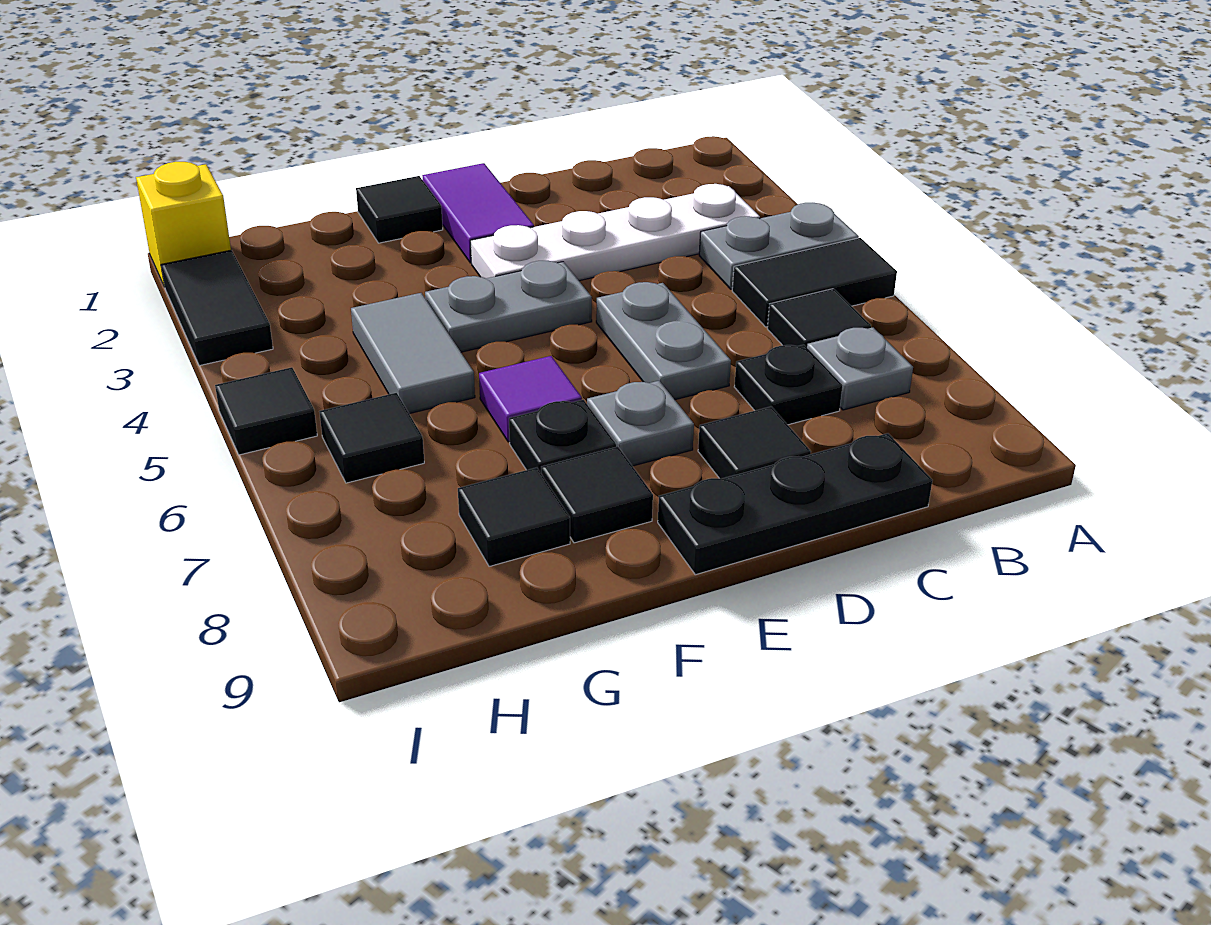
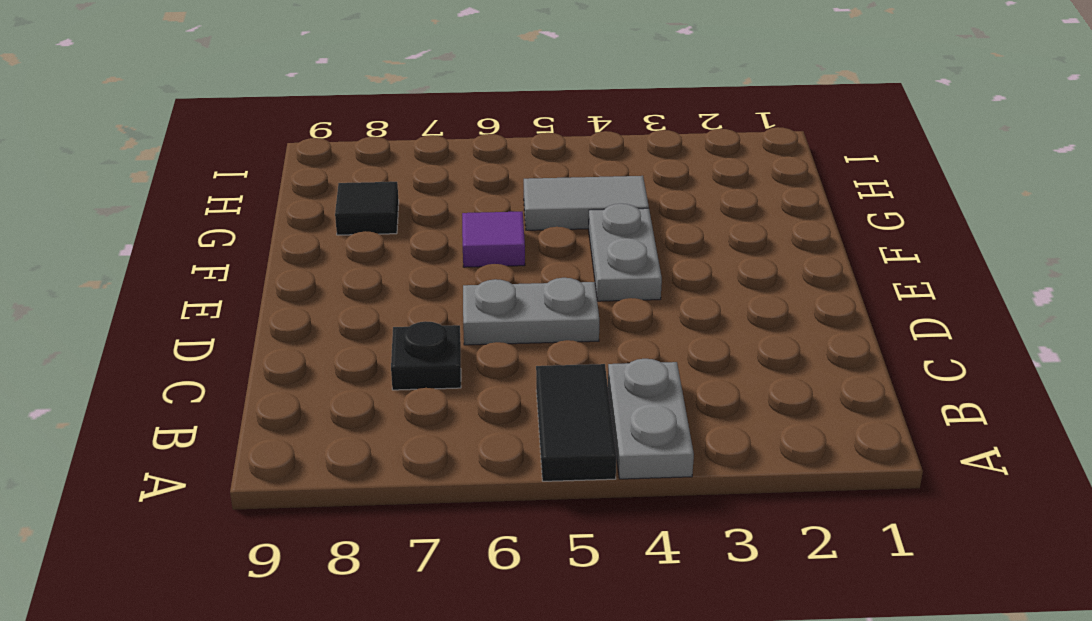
none -> white plate B3:E3 level 1
none -> black tile B6 level 1
none -> grey plate B7 level 1

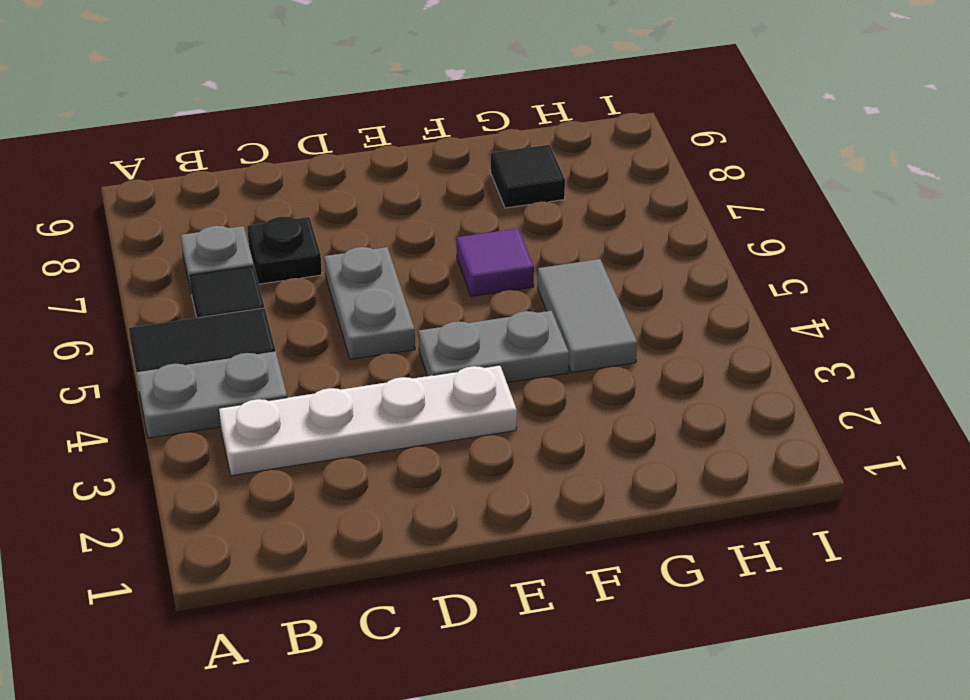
none -> black plate C9:E9 level 1
none -> black tile D8 level 1
none -> purple tile E1:E2 level 1

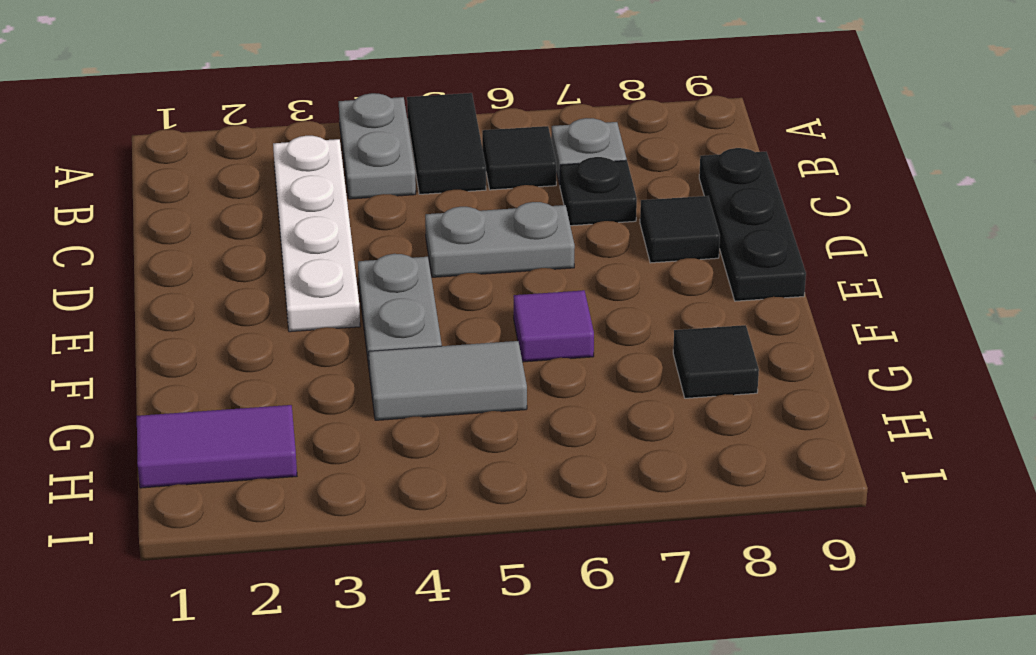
purple tile H1:H2 level 1 -> purple tile E1:E2 level 1
none -> grey plate E7 level 1
none -> black tile F1 level 1
none -> black plate F7 level 1

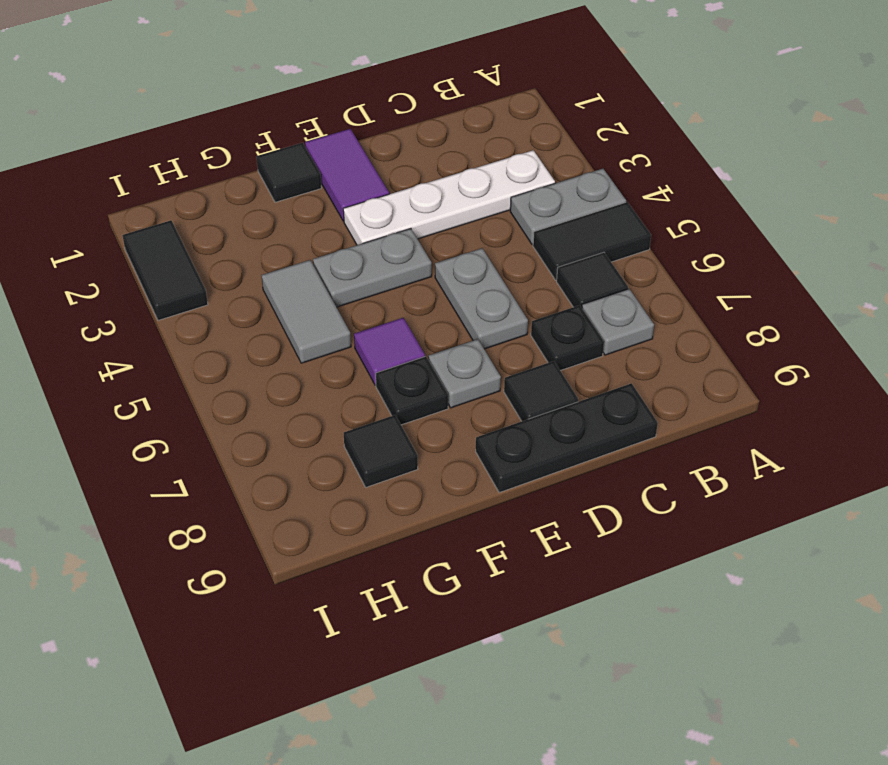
none -> black tile F8 level 1
none -> black tile H6 level 1
none -> yellow brick I1 level 1

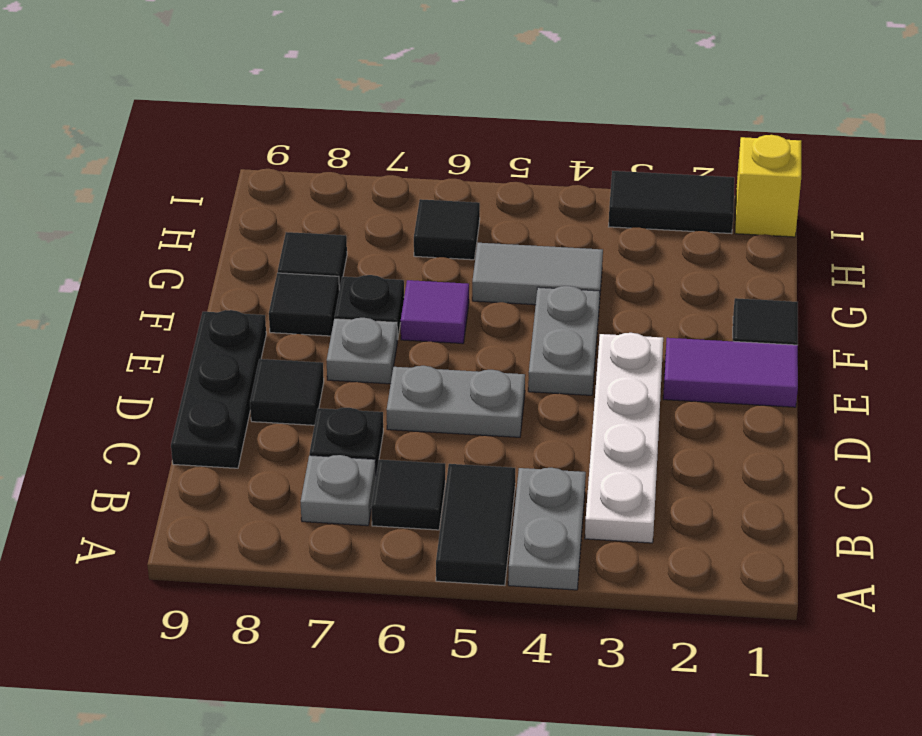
none -> black tile I5 level 1

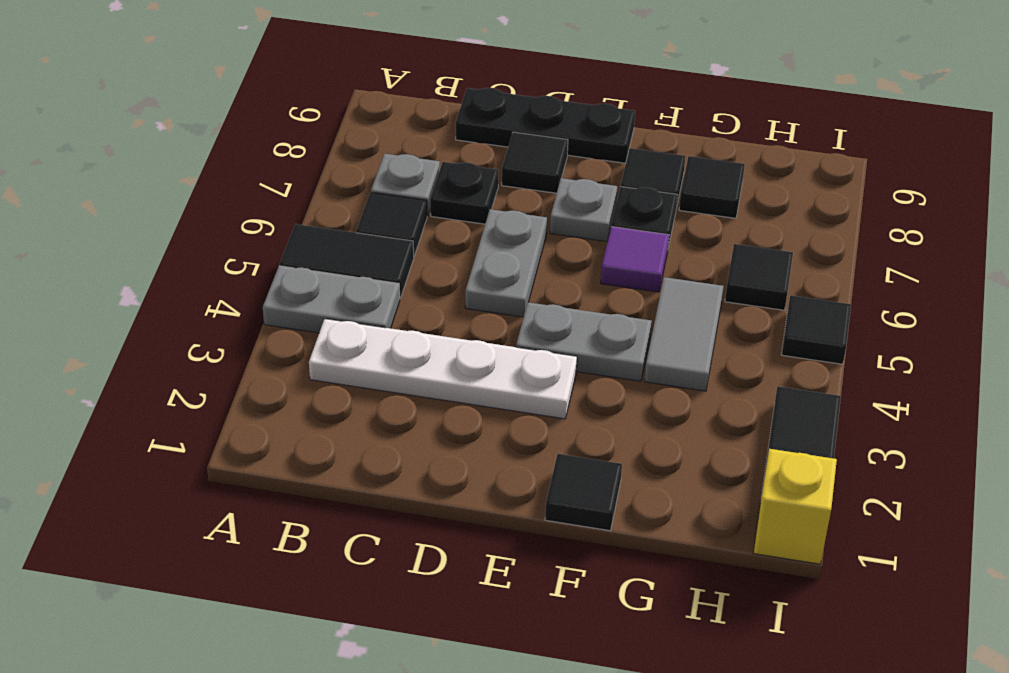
none -> purple tile E1:E2 level 1

